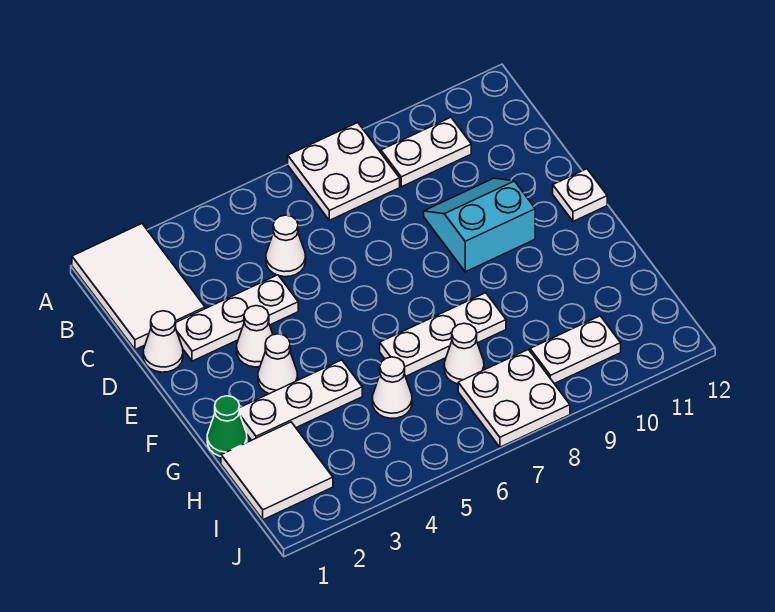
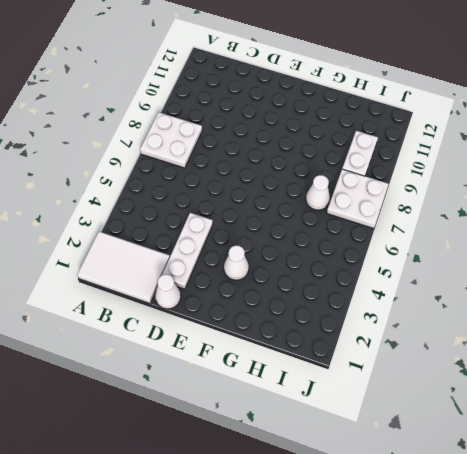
none -> white plate B9:B10 level 1
none -> white cone C5 level 1
none -> cyan slope D9:E10 level 1 top E

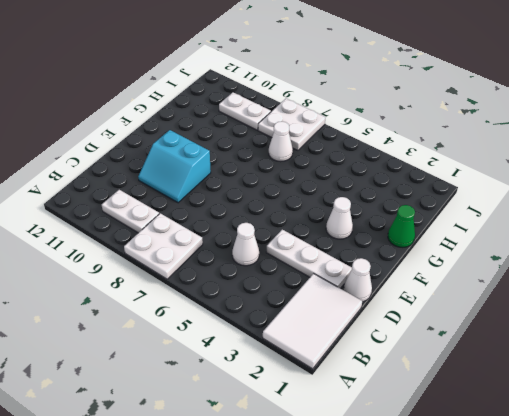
none -> white cone E3 level 1
none -> white plate E12 level 1
none -> white plate G2:G4 level 1

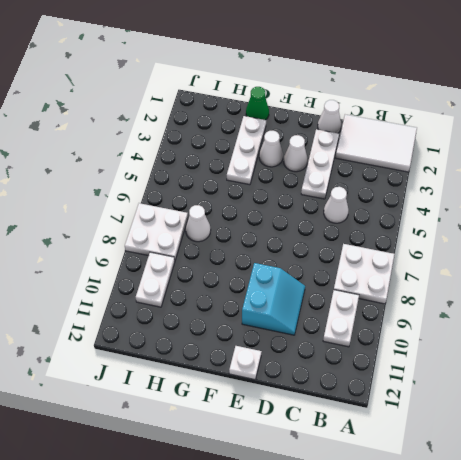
none -> white plate G6:G8 level 1
none -> white tile H1:I2 level 1
none -> white cone H5 level 1

